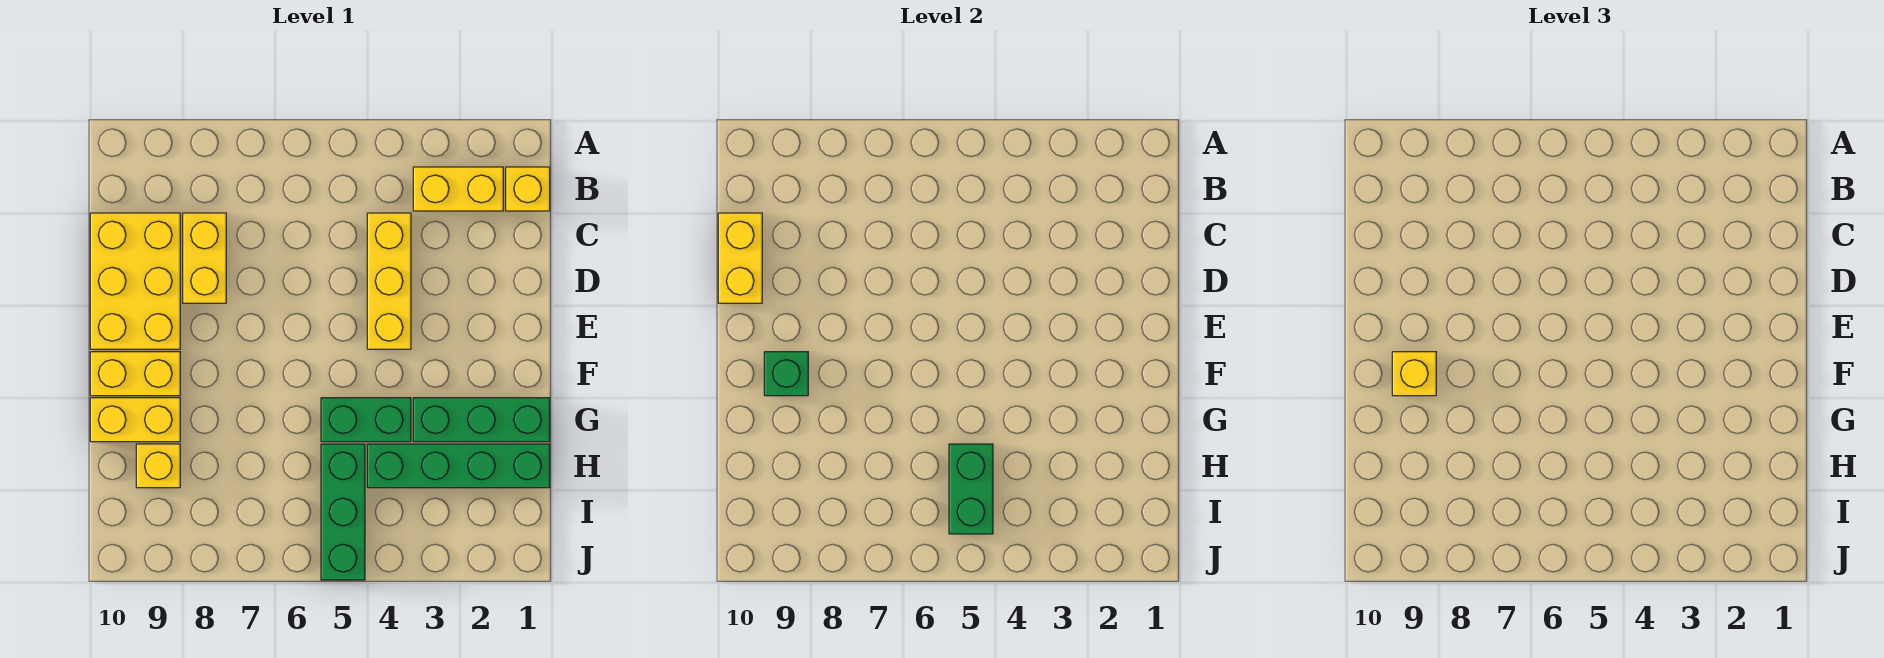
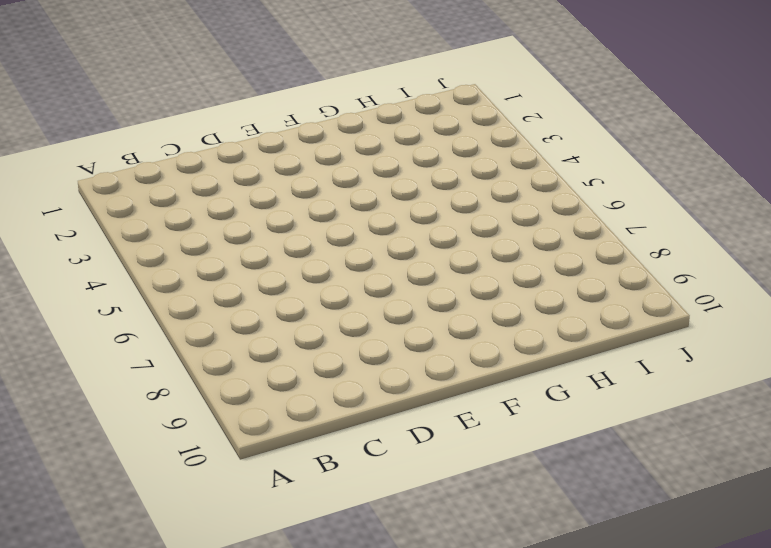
none -> yellow brick B1 level 1
none -> yellow brick B2:B3 level 1
none -> yellow brick C4:E4 level 1

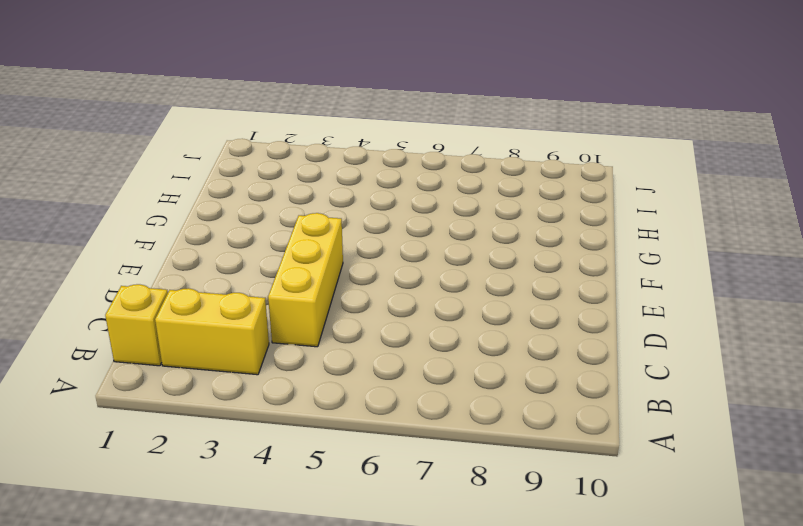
none -> yellow brick C8:D8 level 1
none -> yellow brick C9:E10 level 1
none -> yellow brick F9:F10 level 1

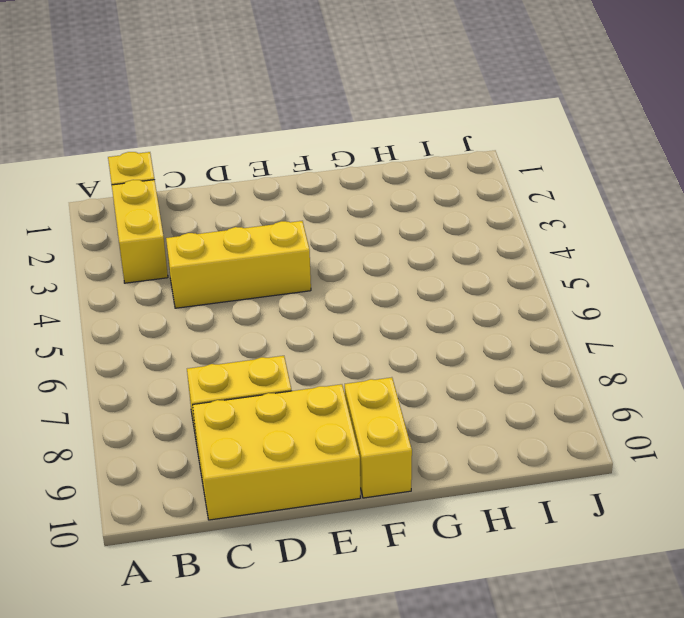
none -> green brick G1:G3 level 1
none -> green brick G4:G5 level 1
none -> yellow brick G9:G10 level 1

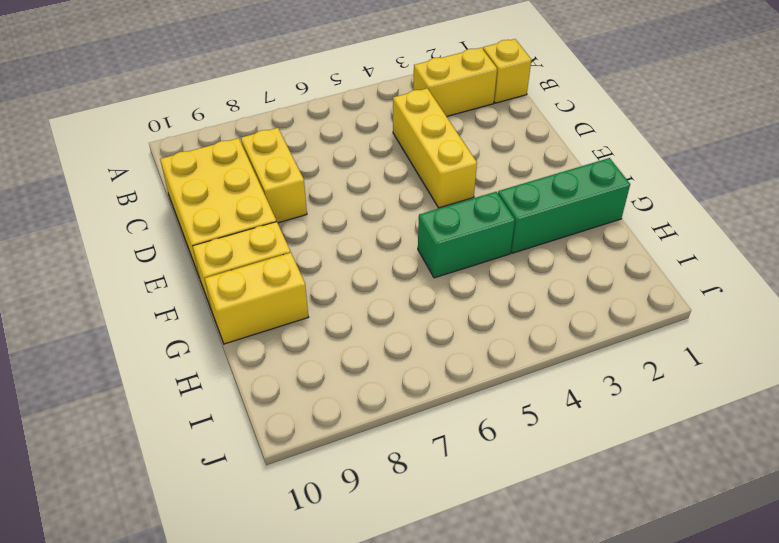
none -> green brick H1:H4 level 1
none -> green brick H5:J5 level 1
none -> yellow brick H9 level 1

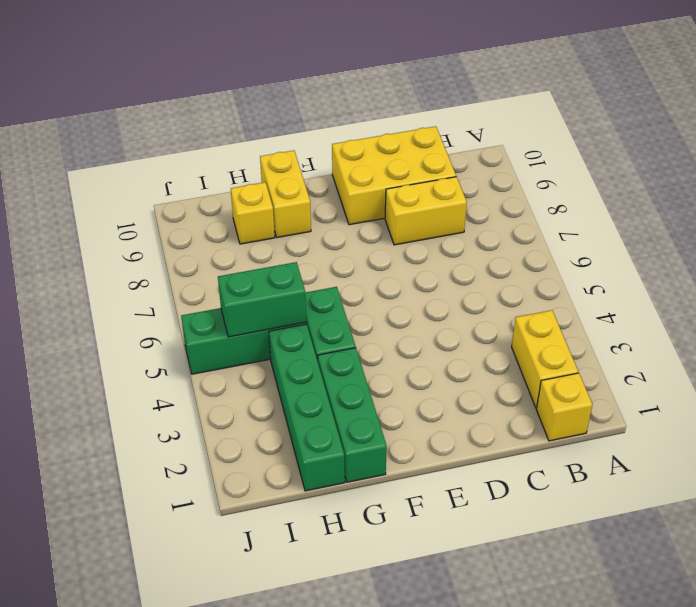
none -> yellow brick C4:E4 level 1
none -> yellow brick F9:F10 level 1
none -> yellow brick C10:D10 level 2

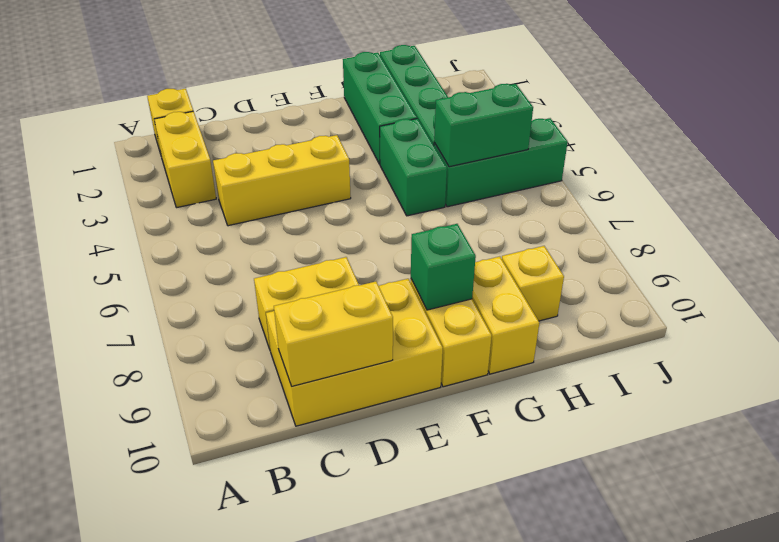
none -> yellow brick F9 level 3

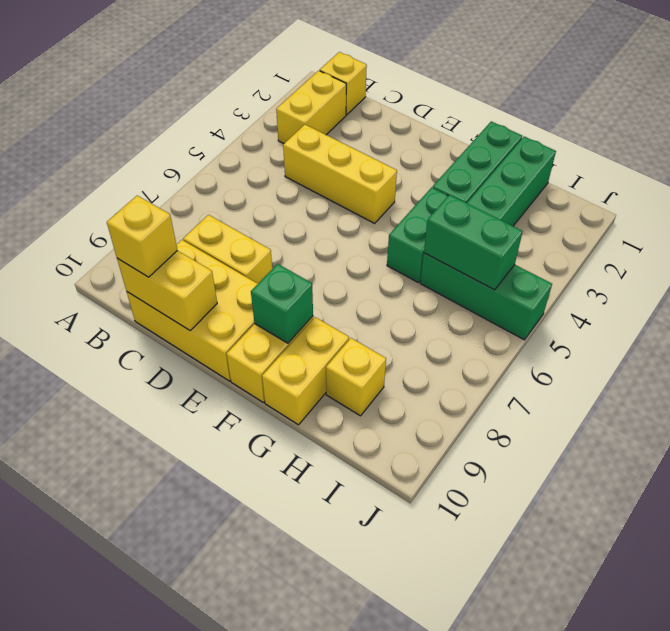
yellow brick C10 level 3 -> yellow brick F9 level 3

